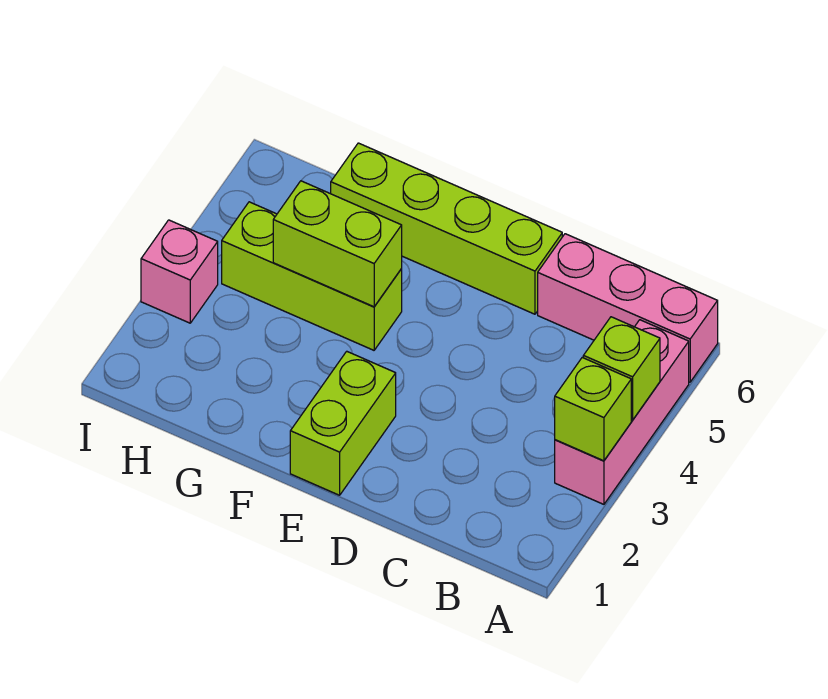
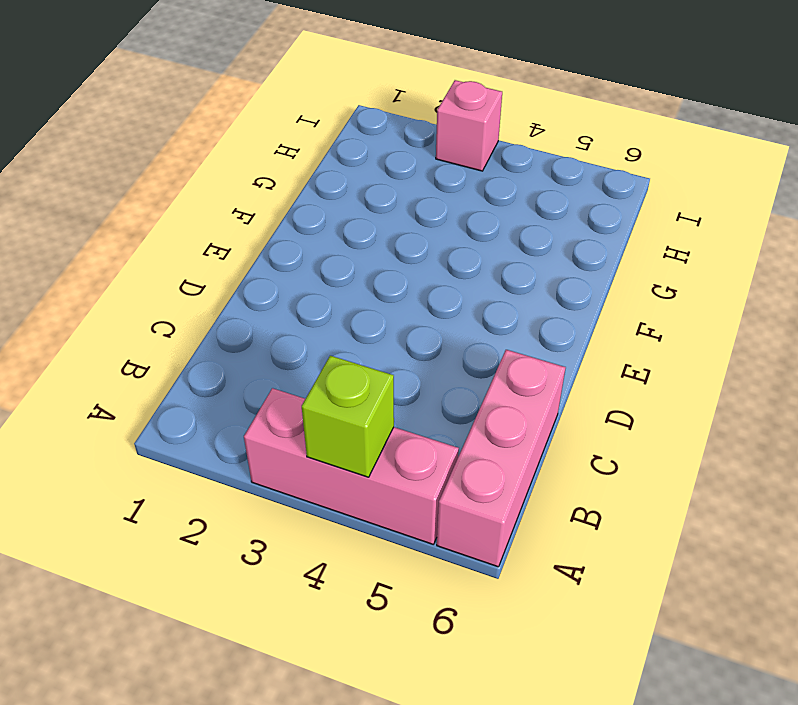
none -> lime brick D6:G6 level 1
none -> lime brick E1:E2 level 1

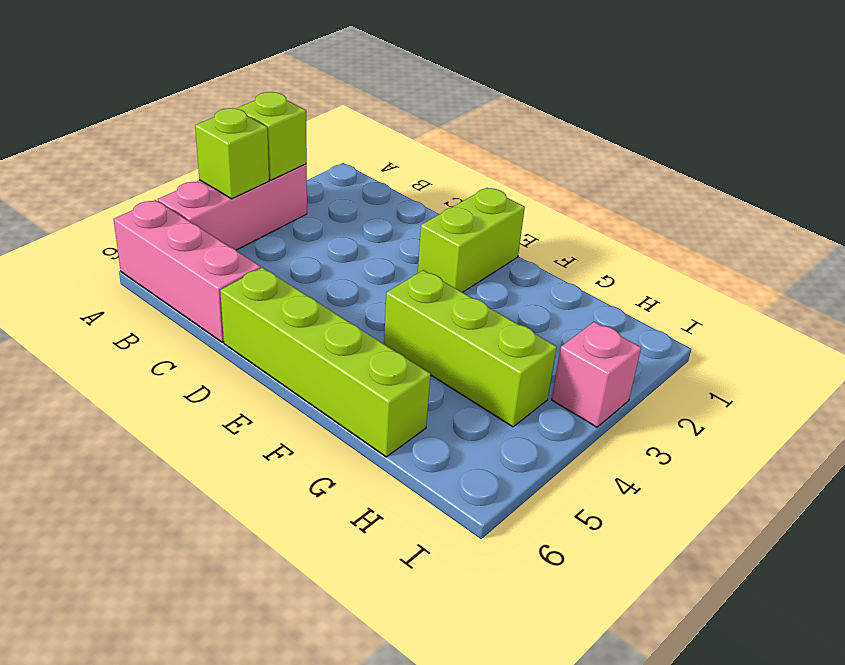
none -> lime brick F4:G4 level 2

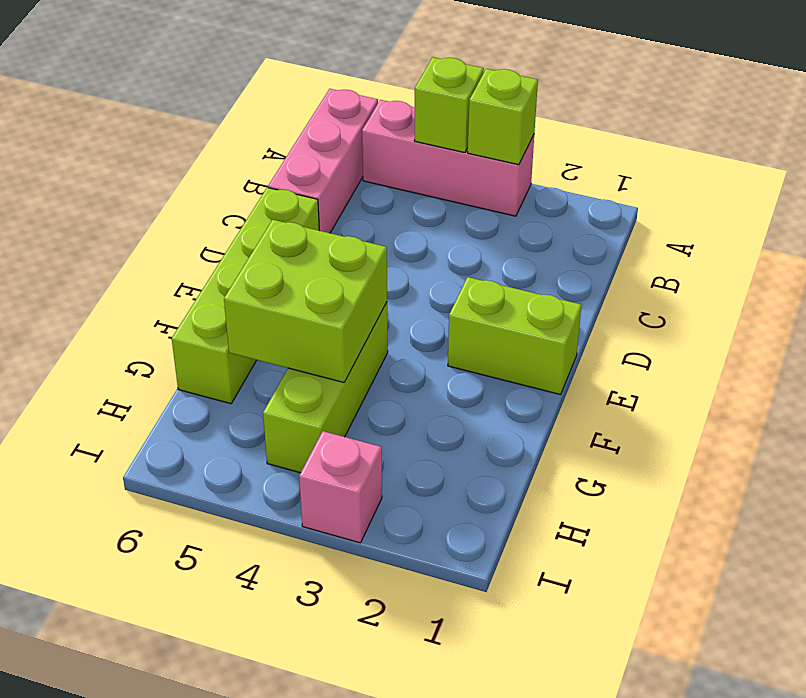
lime brick F4:G5 level 2 -> lime brick F4:G4 level 2

